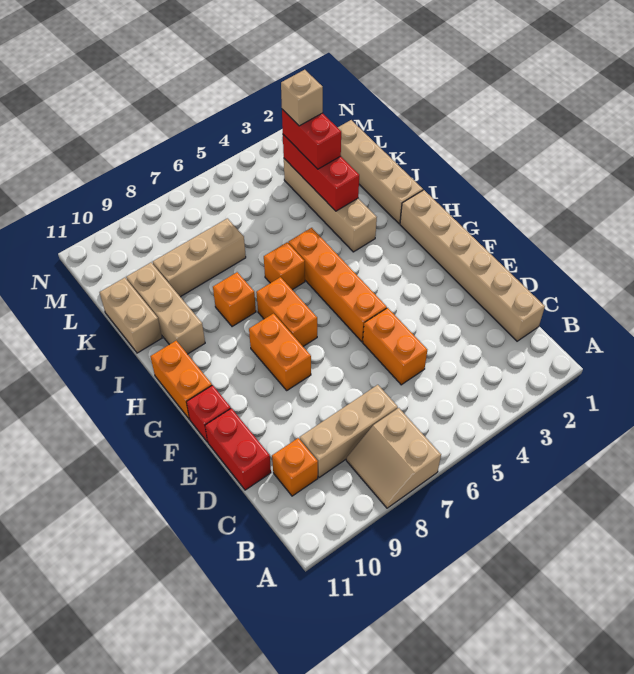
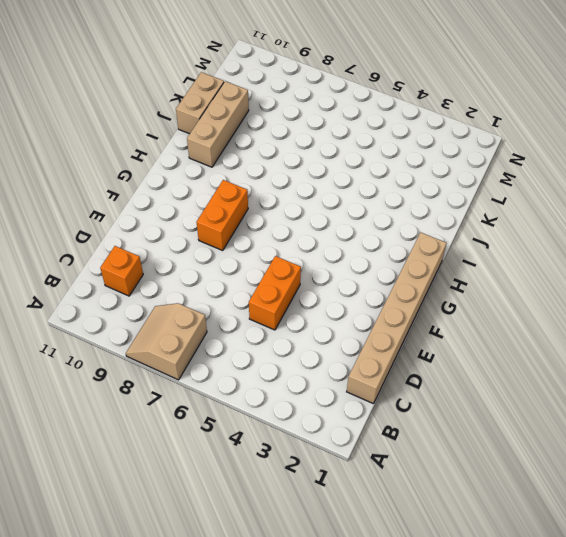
none -> tan brick C7:C9 level 1
none -> red brick D11:E11 level 1
none -> orange brick F5:I5 level 1

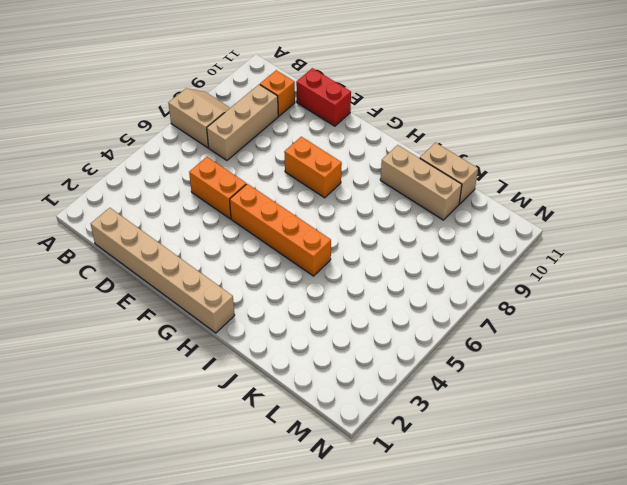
none -> red brick F11 level 1
none -> orange brick G7:H7 level 1
none -> orange brick G11:H11 level 1

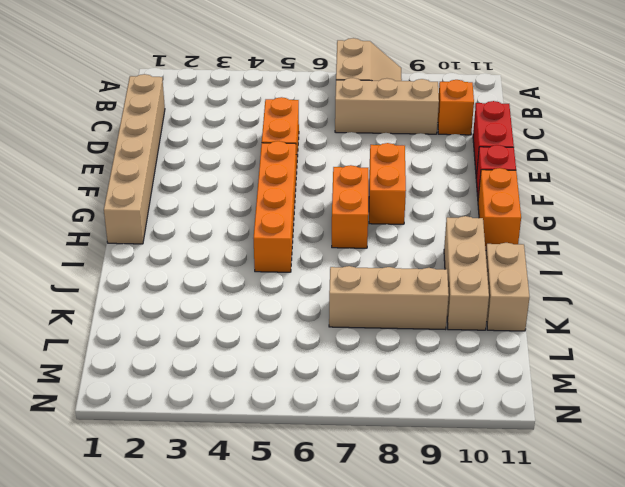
none -> tan brick I1:L1 level 1
none -> tan brick I3:L3 level 1
none -> orange brick I6 level 1

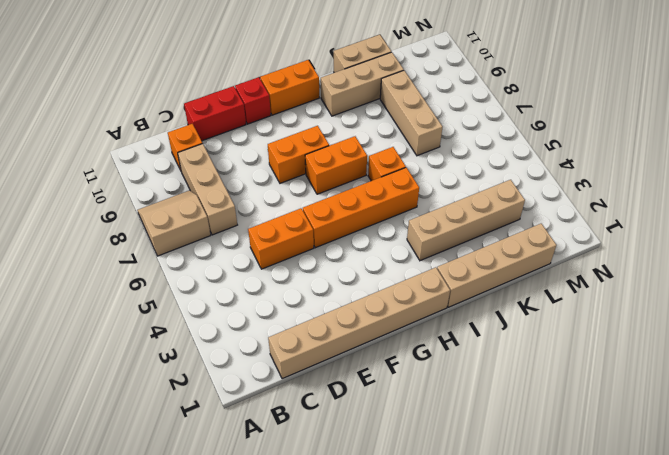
none -> orange brick I8 level 1
none -> red brick J3:L3 level 2
none -> red brick K3:L3 level 3

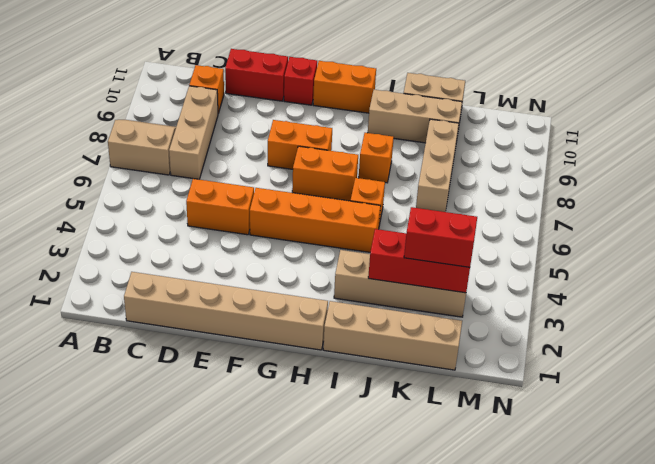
none -> tan brick L3 level 4

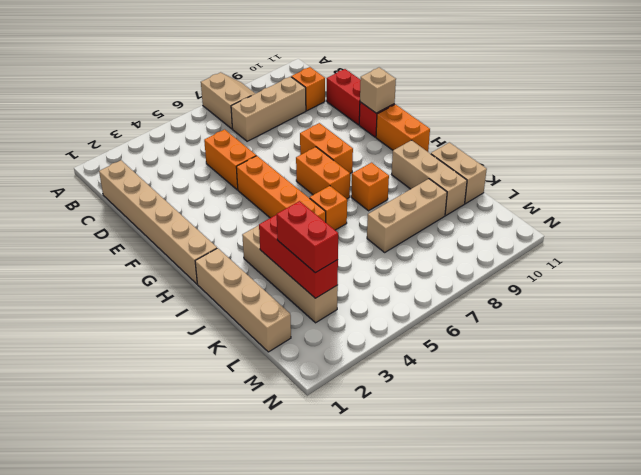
tan brick F11 level 2 -> tan brick L3 level 4

